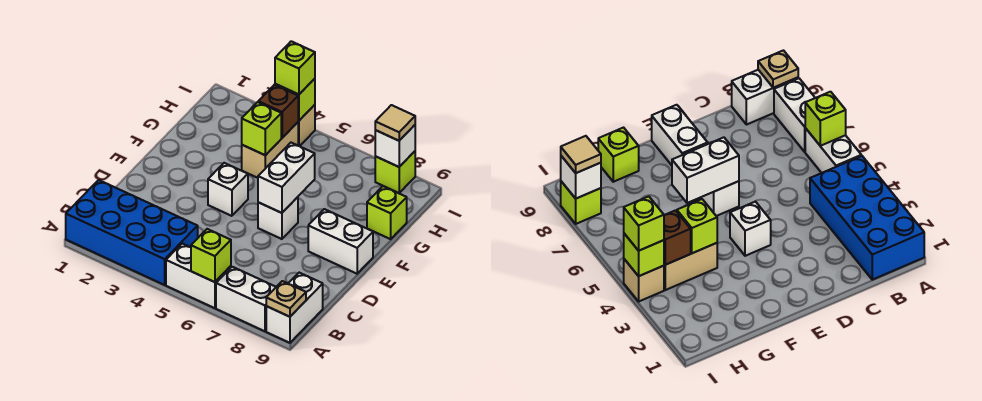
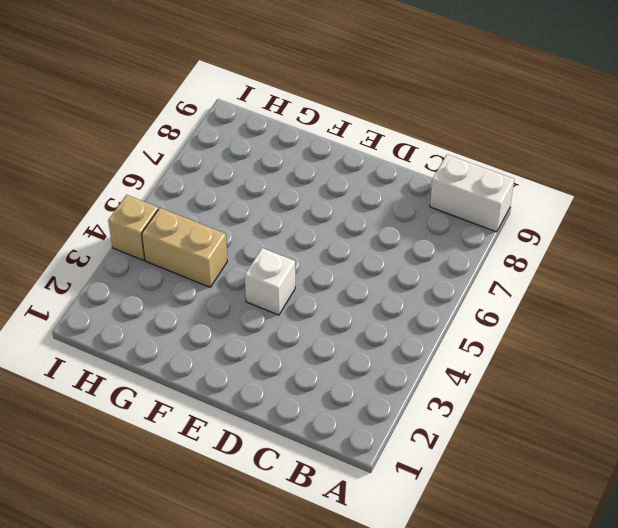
none -> blue brick A1:B4 level 1
none -> white brick A5:A6 level 1
none -> white brick A7:A8 level 1

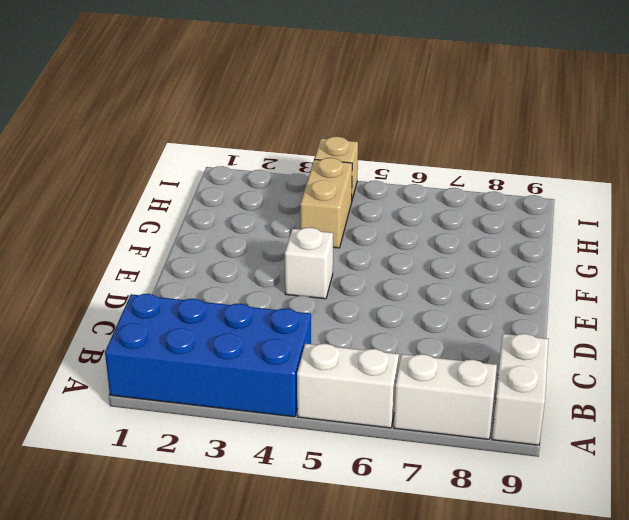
none -> white brick E6 level 1
none -> white brick E8:E9 level 1
none -> lime brick G9 level 1

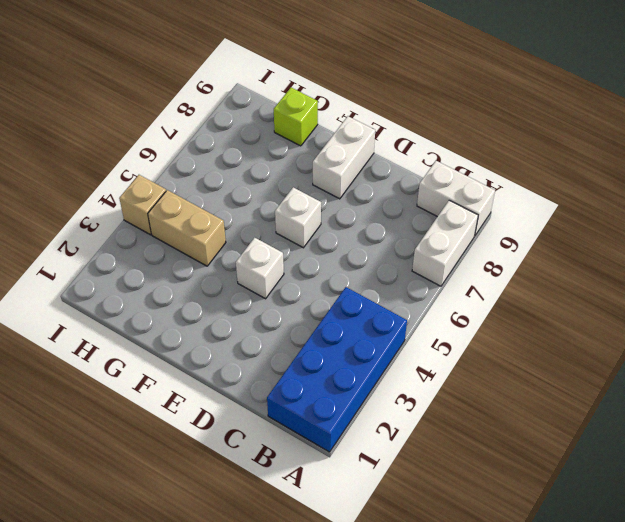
none -> white brick A5:A6 level 1
none -> lime brick I8 level 1
none -> lime brick A6 level 2

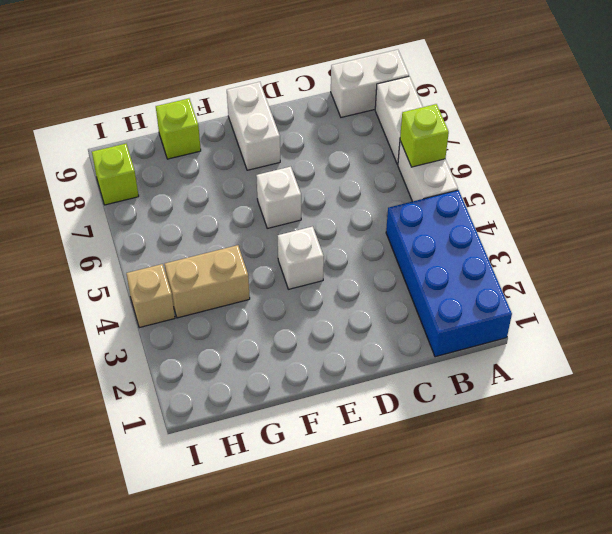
none -> tan plate A9 level 2
none -> white brick E6:F6 level 2
none -> lime brick G4 level 2

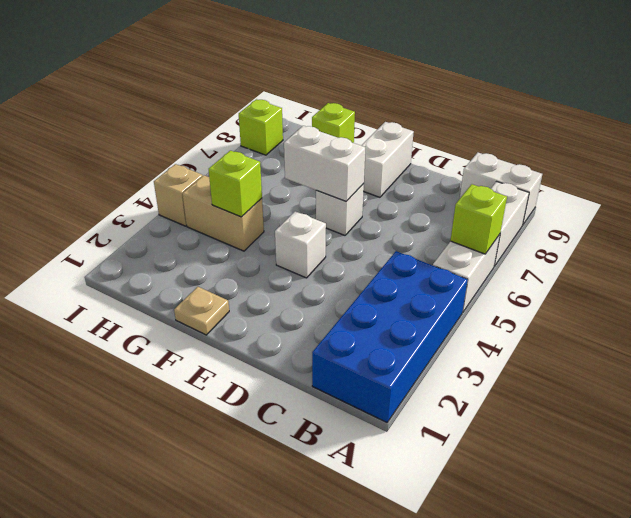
tan plate F1 level 1 -> tan plate A9 level 2
none -> brown brick H4 level 2
none -> lime brick I4 level 2
none -> white brick I8 level 2

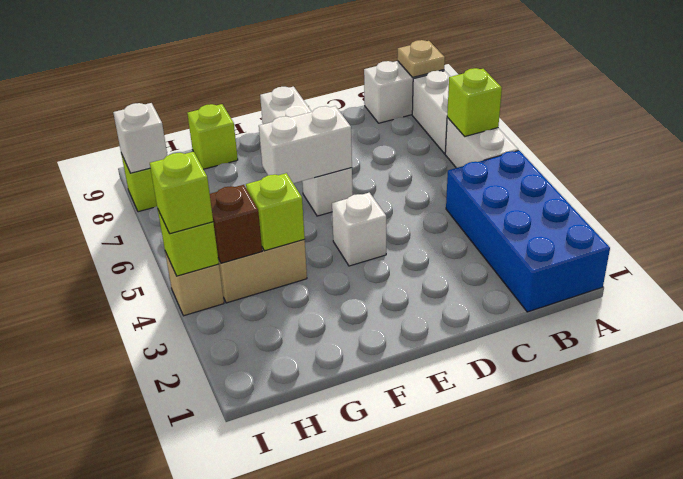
none -> tan tile I8 level 3

